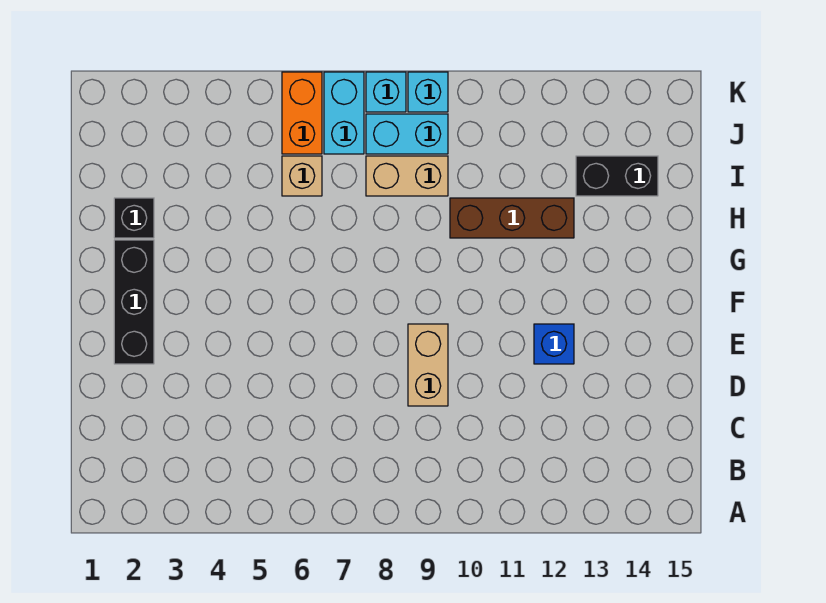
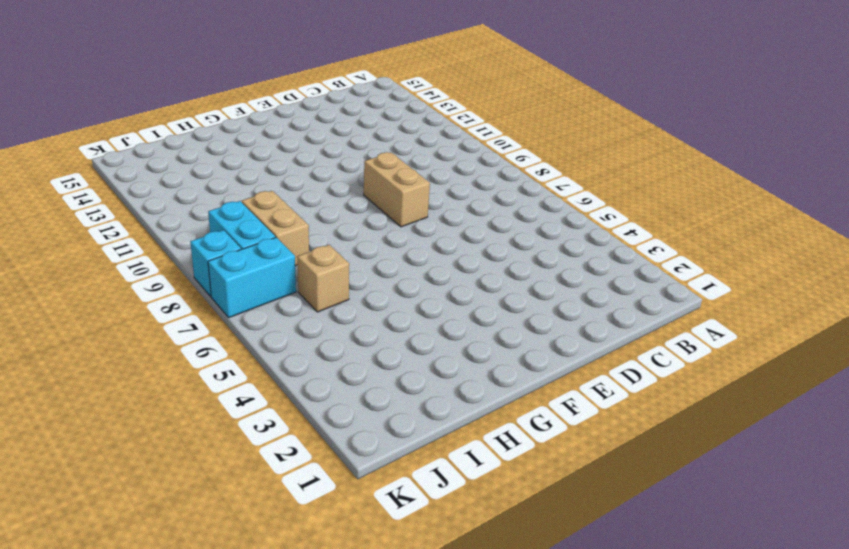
tan brick E8:E9 level 1 -> tan brick D9:E9 level 1
none -> black brick E2:G2 level 1
none -> blue brick E12 level 1
none -> black brick H2 level 1

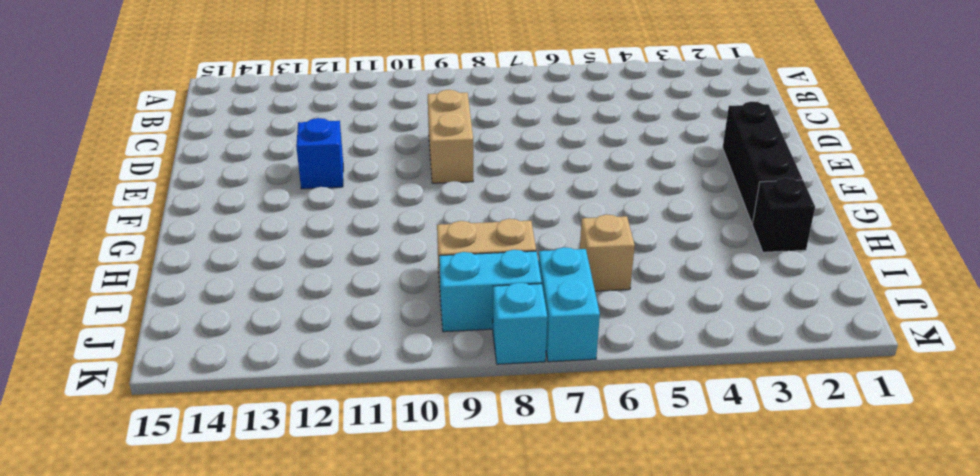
none -> brown brick H10:H12 level 1
none -> black brick I13:I14 level 1
none -> orange brick J6:K6 level 1

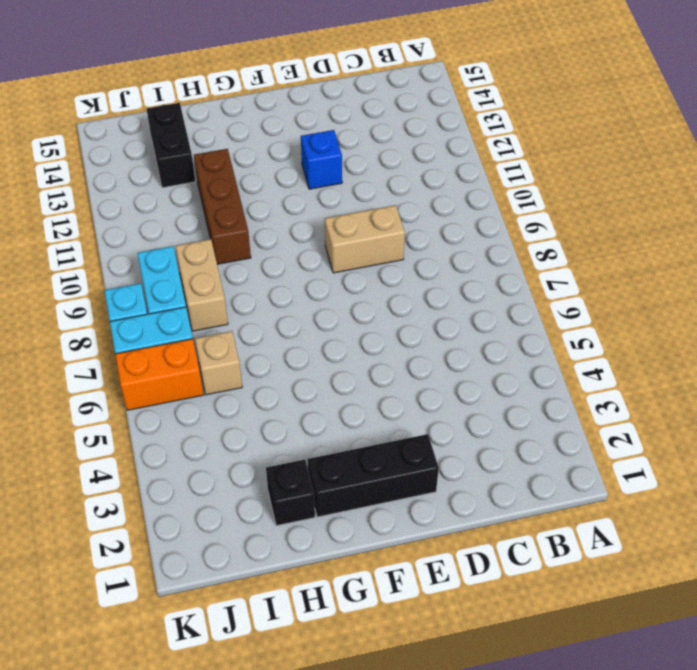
none -> cyan brick K9 level 1

